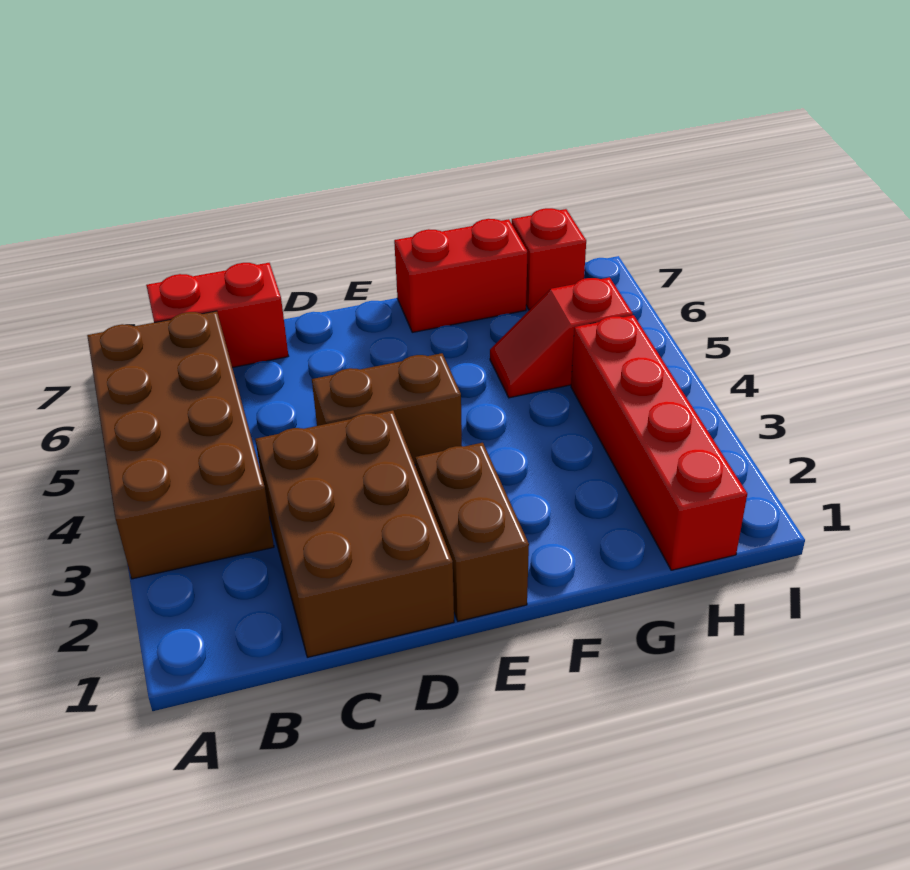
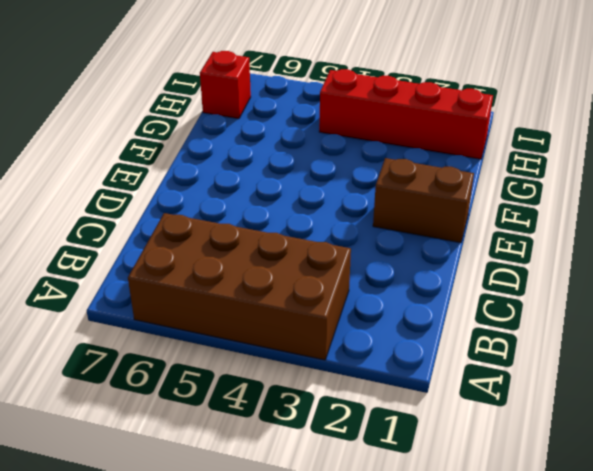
none -> red brick B7:C7 level 1
none -> brown brick C1:D3 level 1

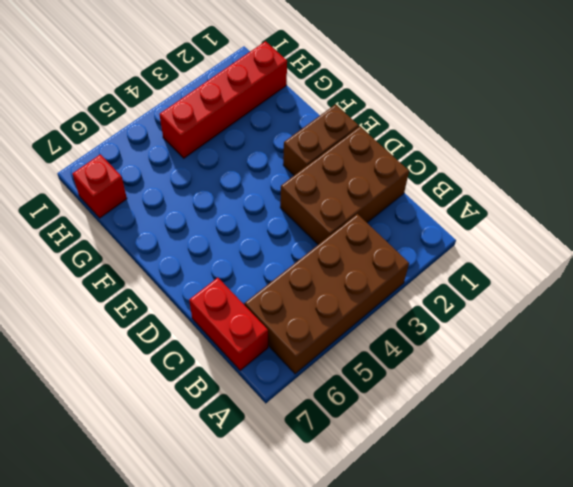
none -> brown brick D4:E4 level 1
none -> red brick F7:G7 level 1

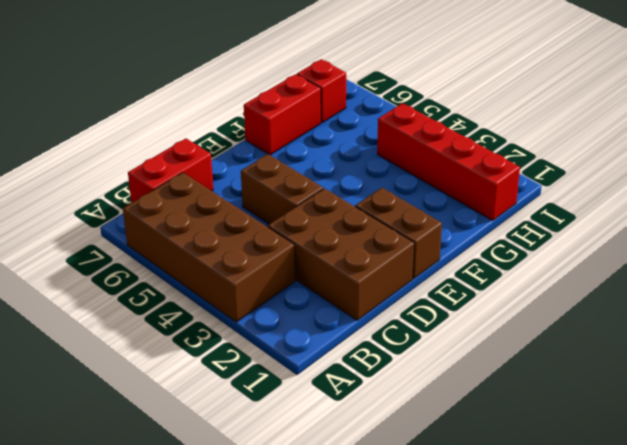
brown brick D4:D5 level 1 -> brown brick D4:E4 level 1
none -> red slope G5:H5 level 1 top H

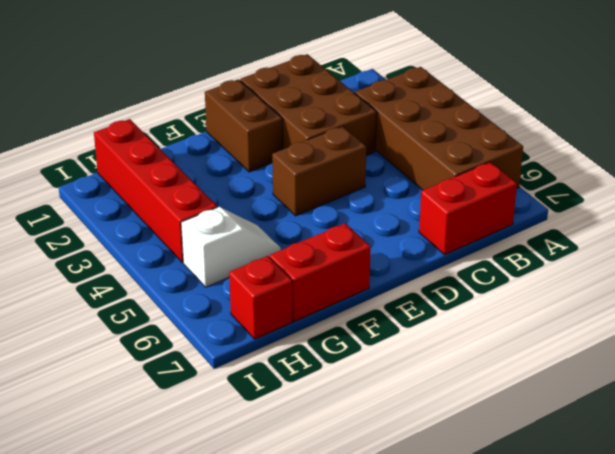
white slope G5:H5 level 1 top H -> red slope G5:H5 level 1 top H

